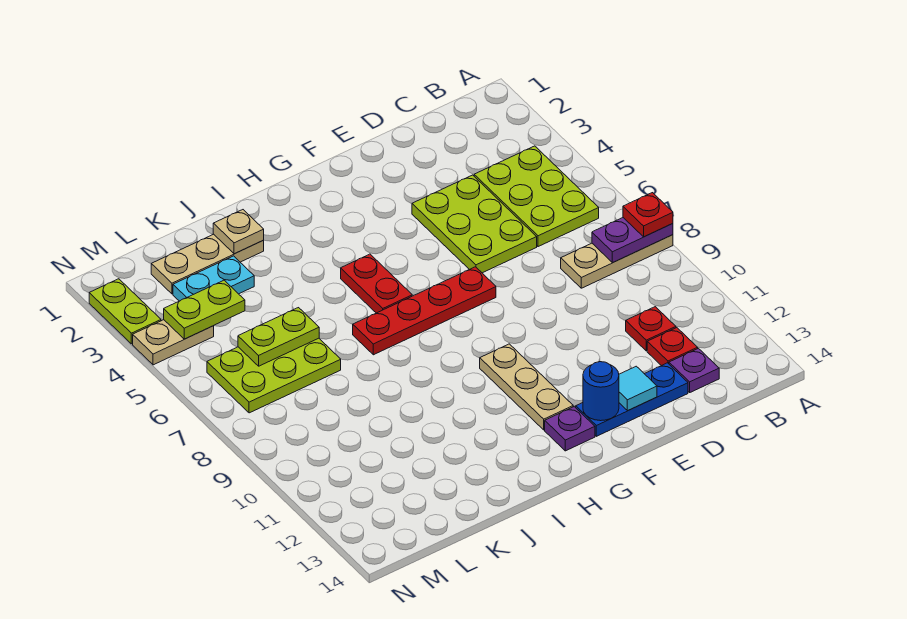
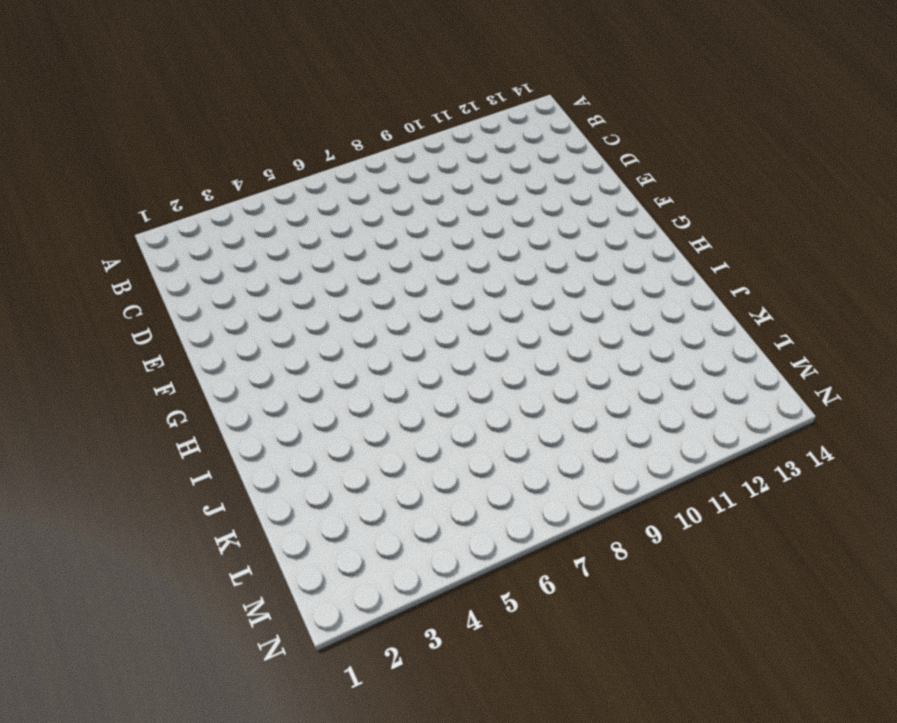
none -> tan plate A8:C8 level 1
none -> lime plate B4:C6 level 1
none -> red plate C11 level 1

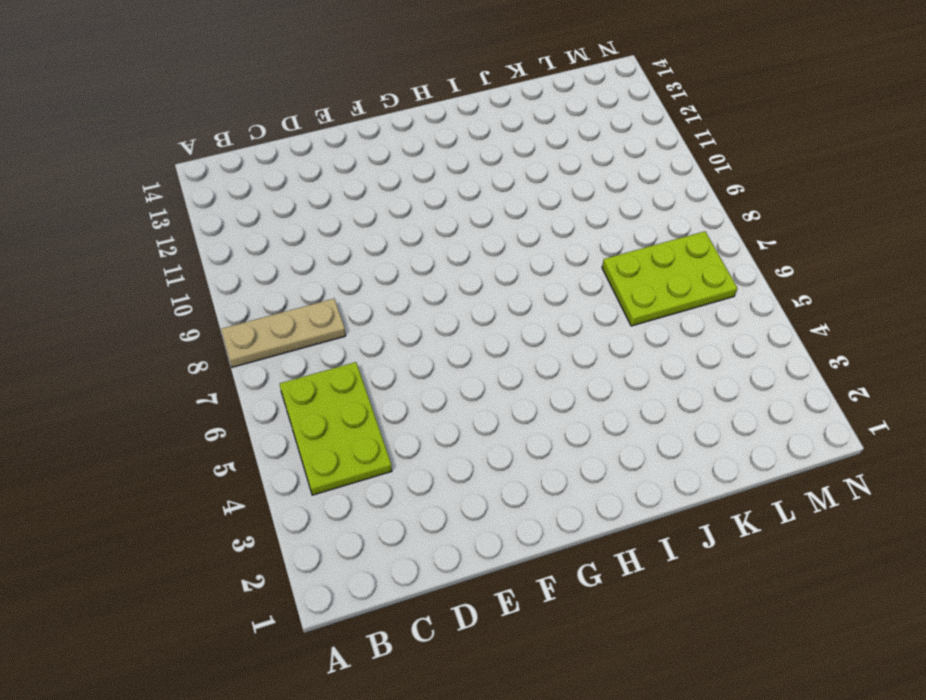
none -> red plate C11 level 1
none -> red plate C12 level 1
none -> purple plate C13 level 1

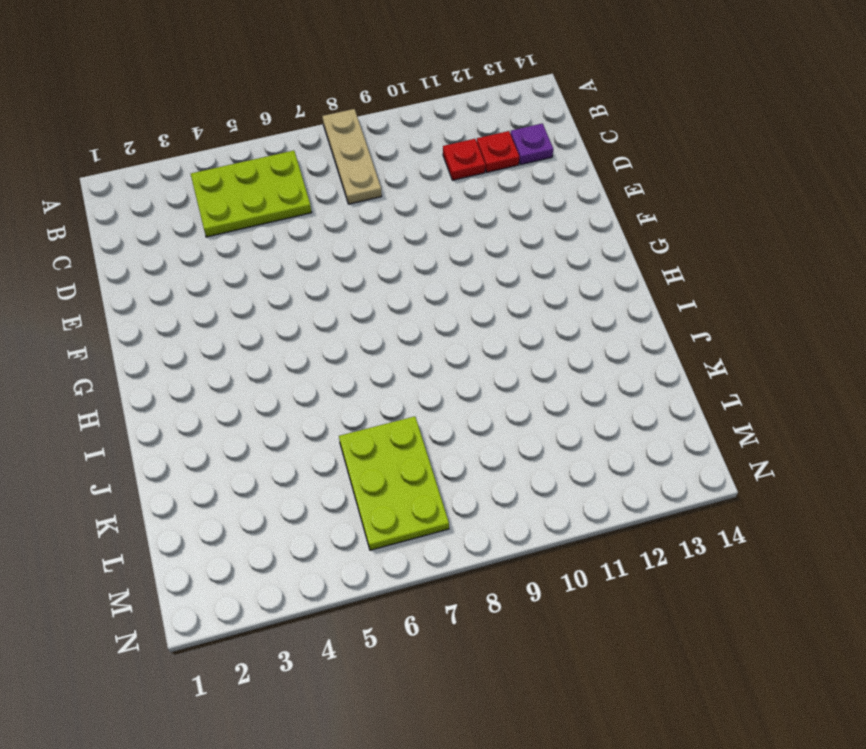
none -> lime plate D4:E6 level 1
none -> blue plate D13:F13 level 1
none -> red plate F7:I7 level 1

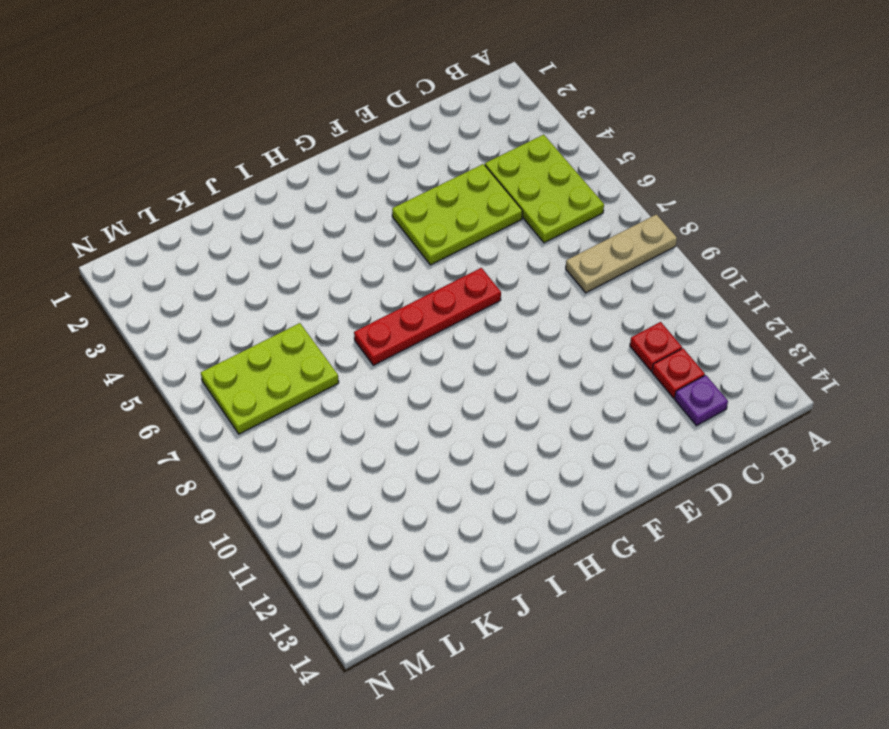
lime plate D4:F5 level 1 -> lime plate D4:E6 level 1
none -> blue plate D13:F13 level 1
none -> tan plate G10:G12 level 1
none -> purple plate G13 level 1

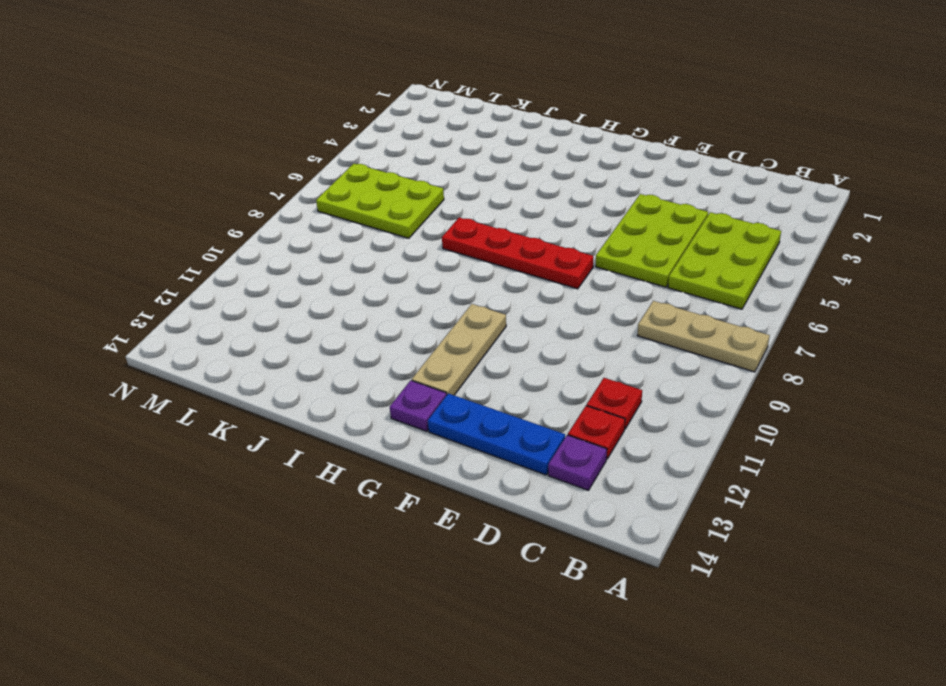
none -> red plate H5:H6 level 1
none -> tan plate J2:L2 level 1
none -> cyan plate K3:L3 level 1

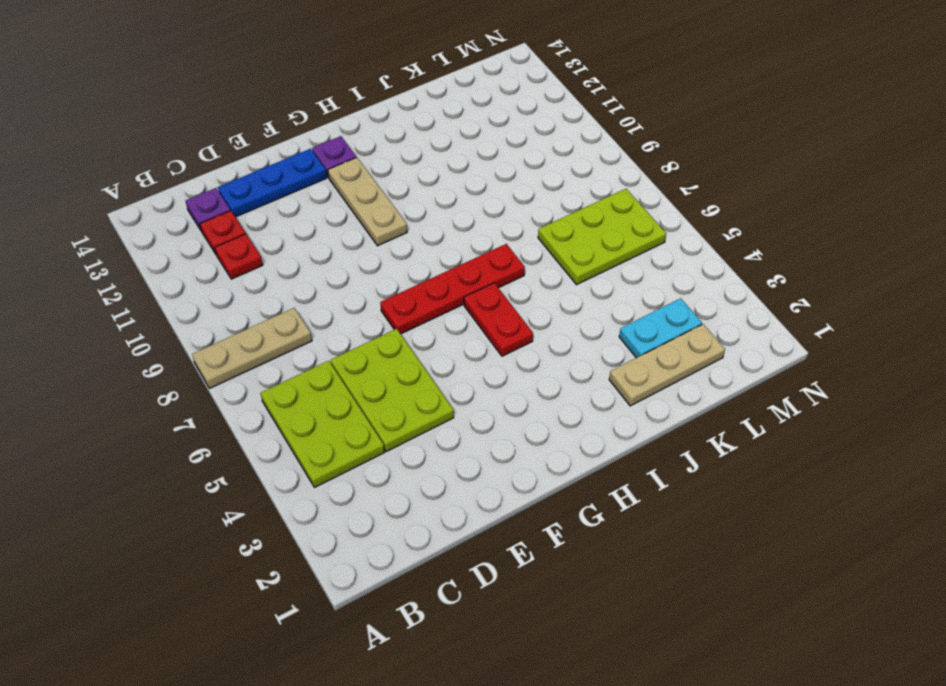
none -> tan plate M4:N4 level 1
none -> lime plate N2:N3 level 1
none -> purple plate A8:B8 level 2

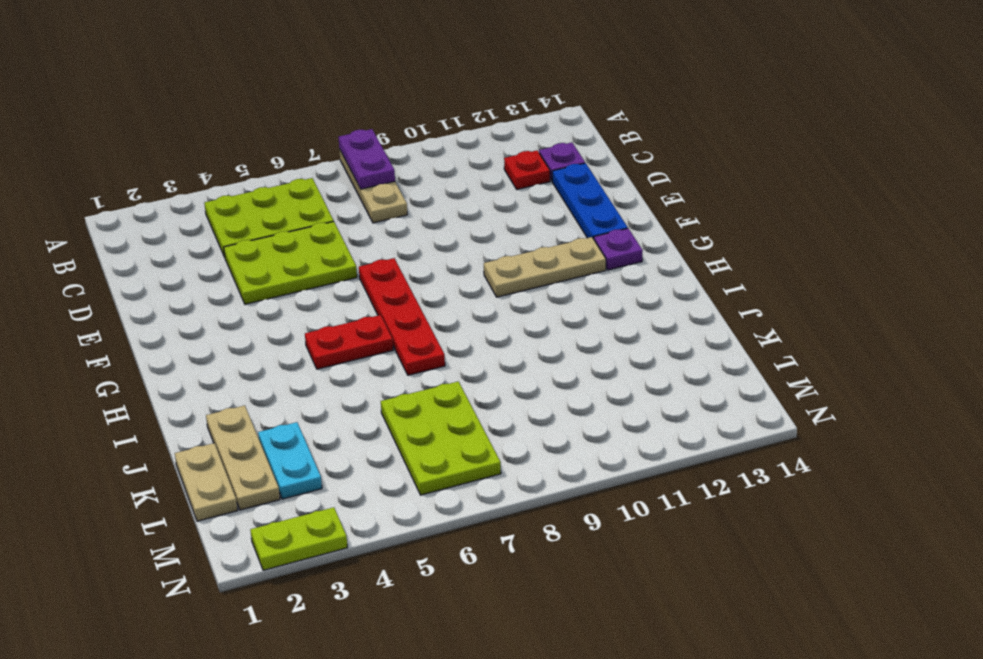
tan plate K1:L1 level 1 -> tan plate M4:N4 level 1
none -> red plate C11 level 1
none -> cyan tile E13 level 2
none -> blue round brick F13 level 2

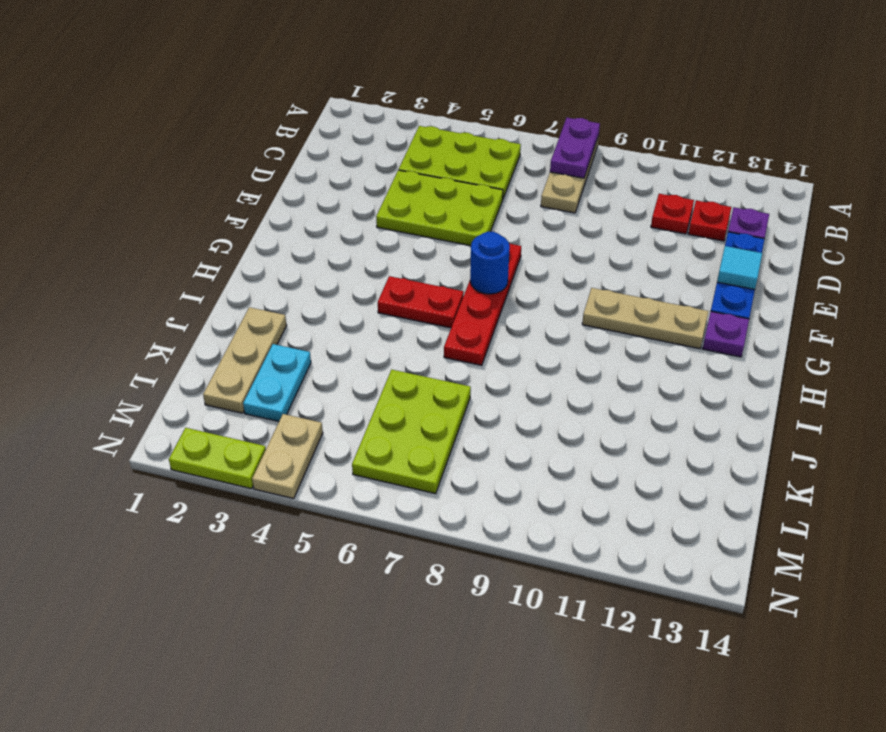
blue round brick G7 level 2 -> blue round brick F13 level 2
none -> tan plate J2 level 2
none -> lime plate K6:L6 level 2
none -> lime plate L4:M4 level 2

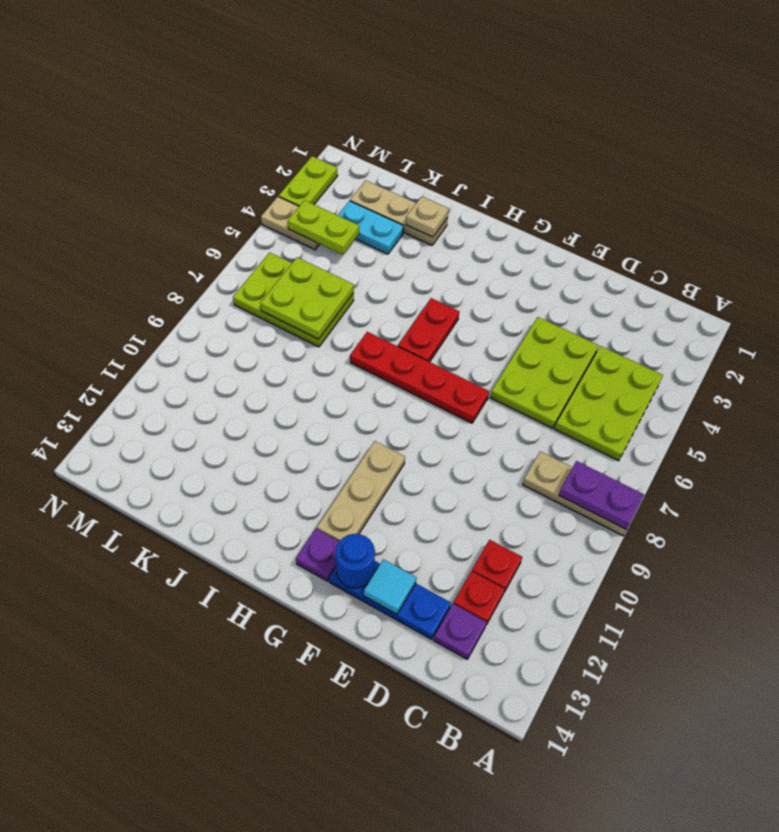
lime plate K6:L7 level 2 -> lime plate K6:L6 level 2
none -> red plate A8 level 3

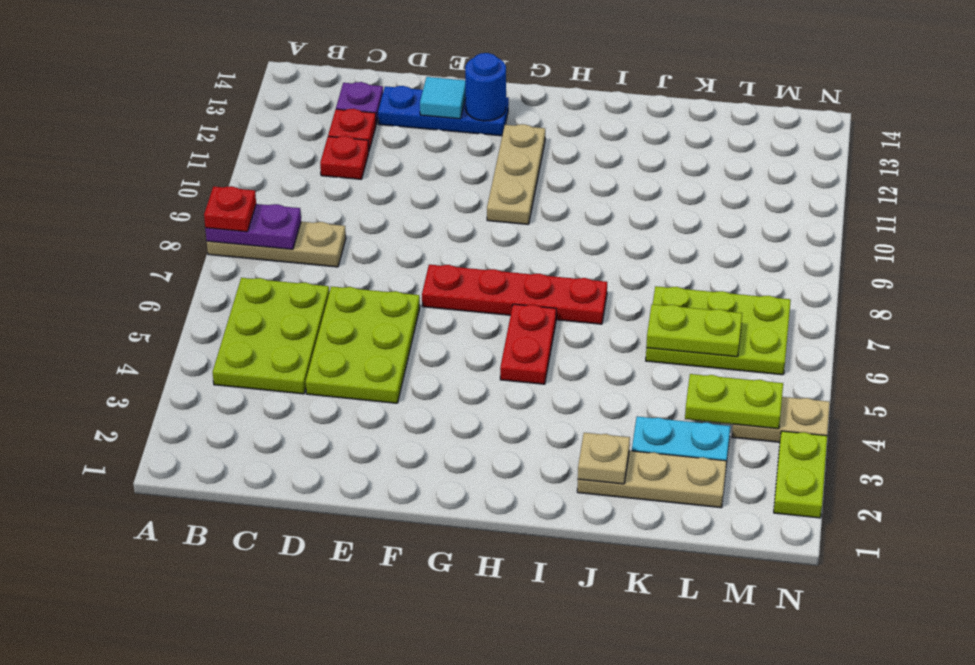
none -> purple plate G13 level 1

